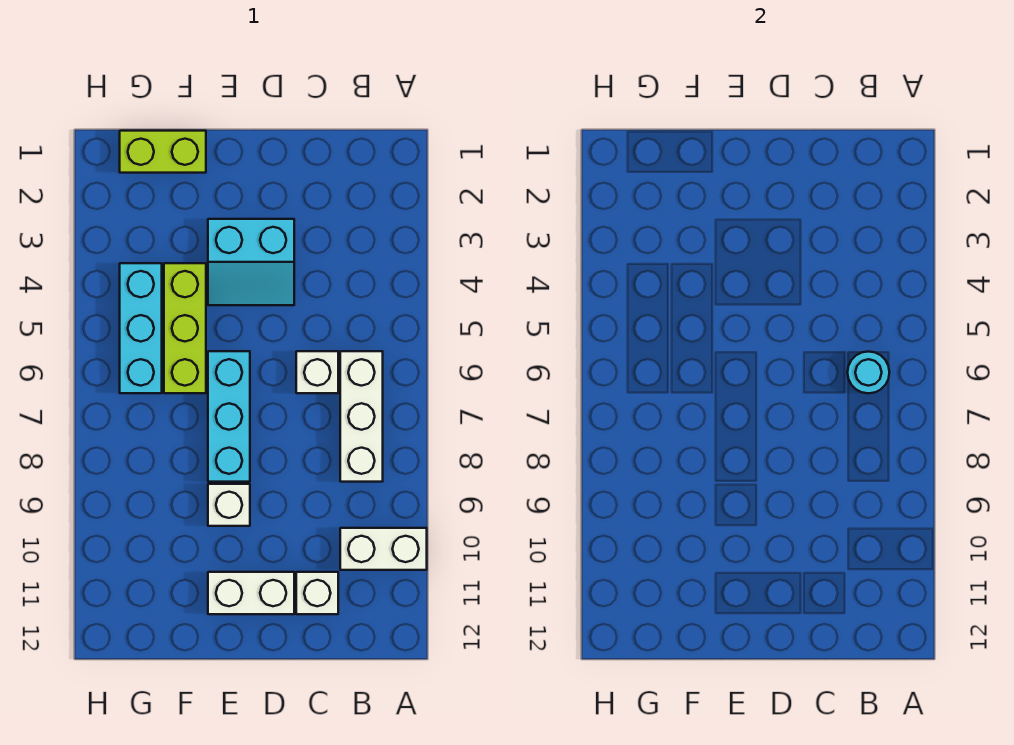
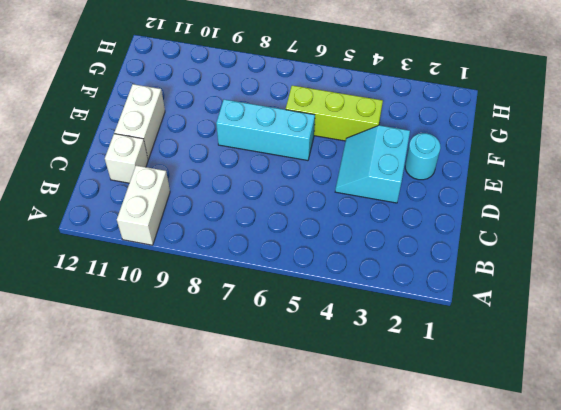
cyan round brick E2 level 1 -> cyan round brick B6 level 2
none -> white brick B6:B8 level 1
none -> white brick C6 level 1
none -> white brick E9 level 1

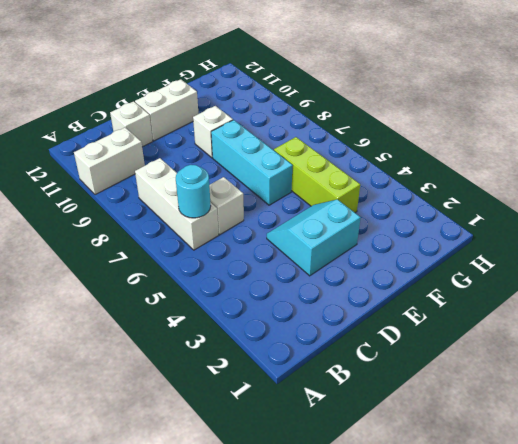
none -> lime brick F1:G1 level 1
none -> cyan brick G4:G6 level 1

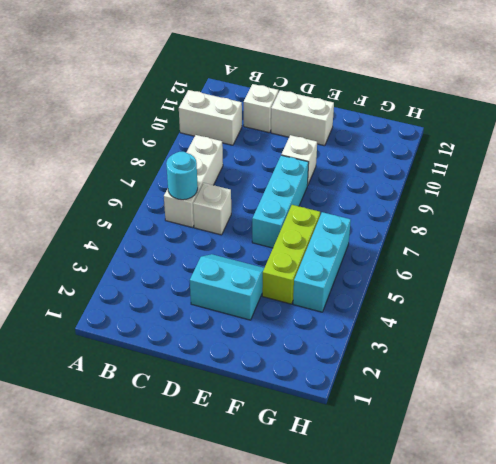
none -> lime brick F1:G1 level 1

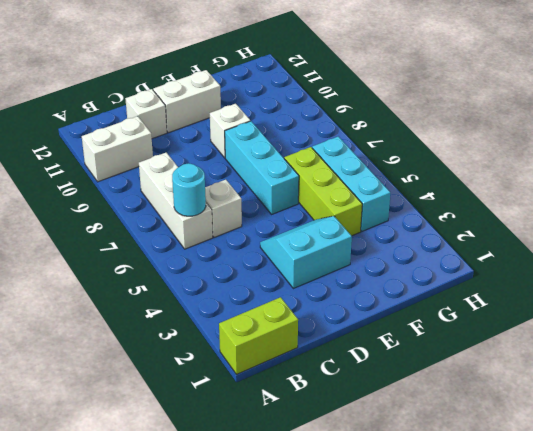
lime brick A1:B1 level 1 -> lime brick F1:G1 level 1

